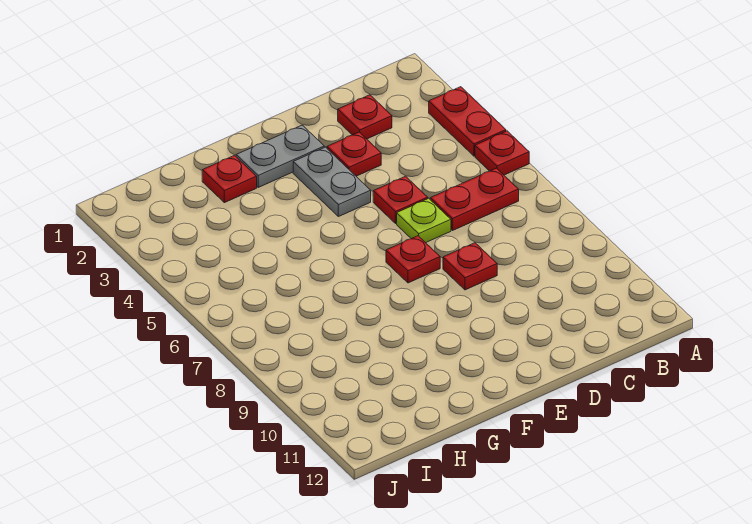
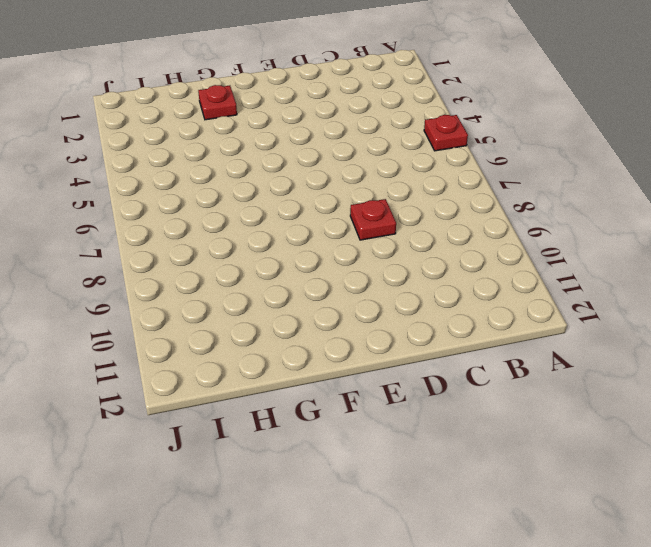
none -> red plate A3:A4 level 1
none -> red plate B6:C6 level 1
none -> red plate C2 level 1

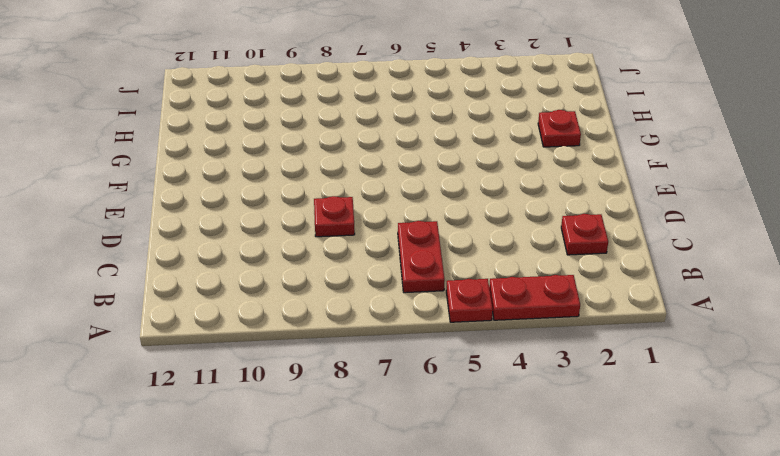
none -> red plate D3 level 1
none -> red plate D5 level 1
none -> lime plate D6 level 1

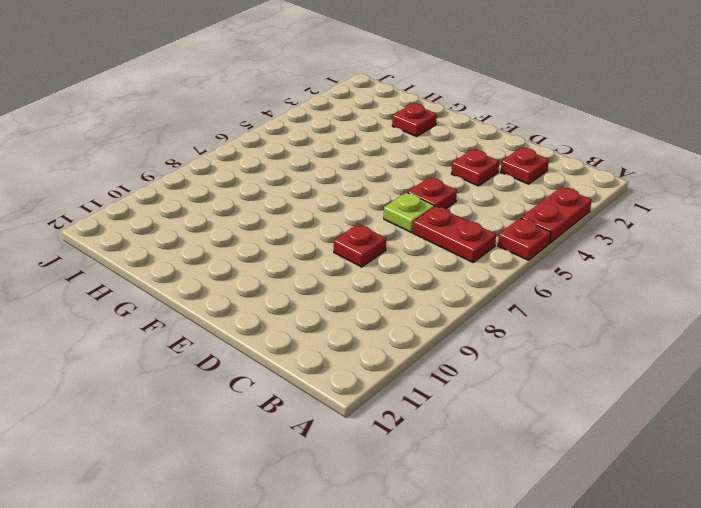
none -> grey plate E2:F2 level 1
none -> grey plate E3:E4 level 1
none -> red plate E7 level 1

